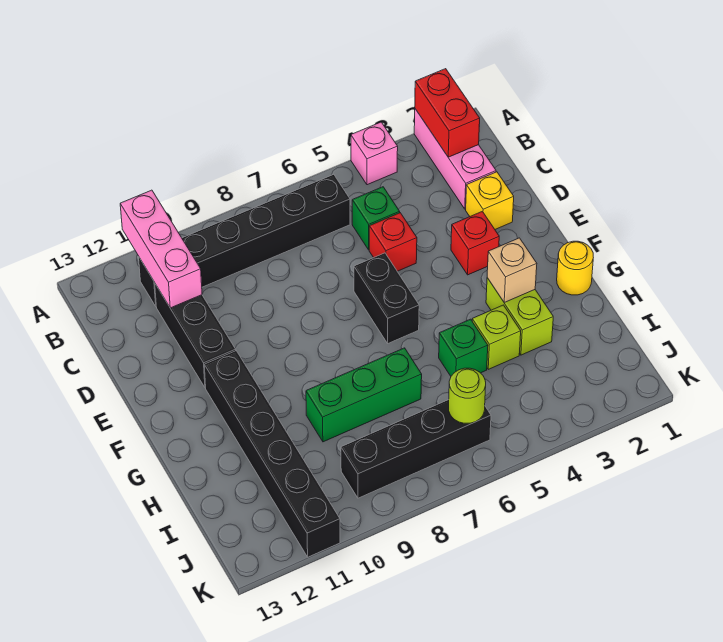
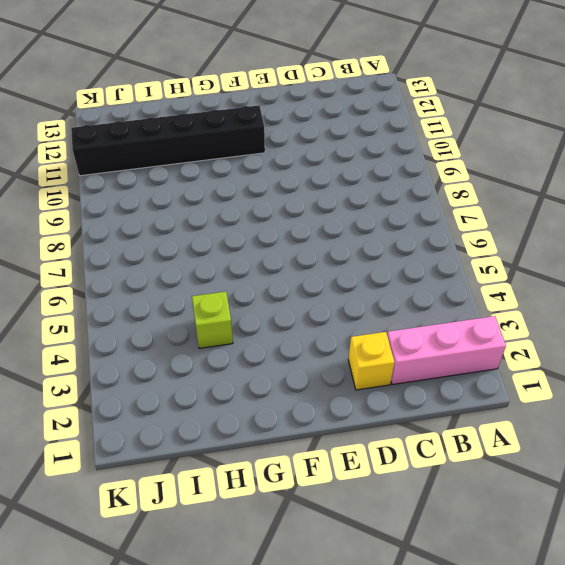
none -> pink brick A4 level 1
none -> black brick B6:B11 level 1
none -> green brick C5 level 1

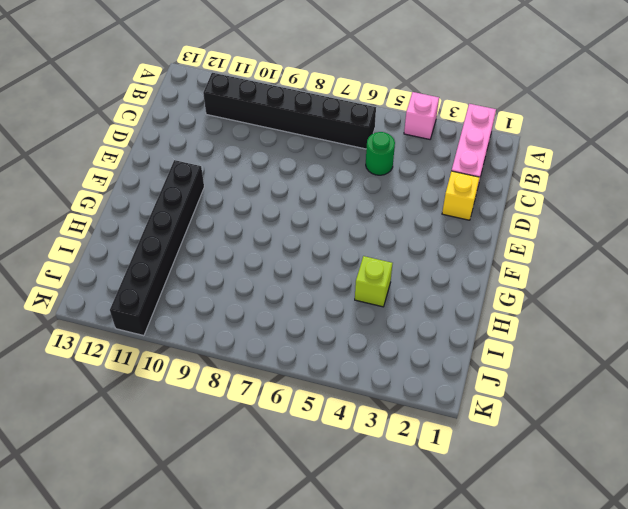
green round brick C5 level 1 -> green brick C5 level 1
none -> black brick C11:E11 level 1
none -> red brick D5 level 1
none -> red brick E3 level 1

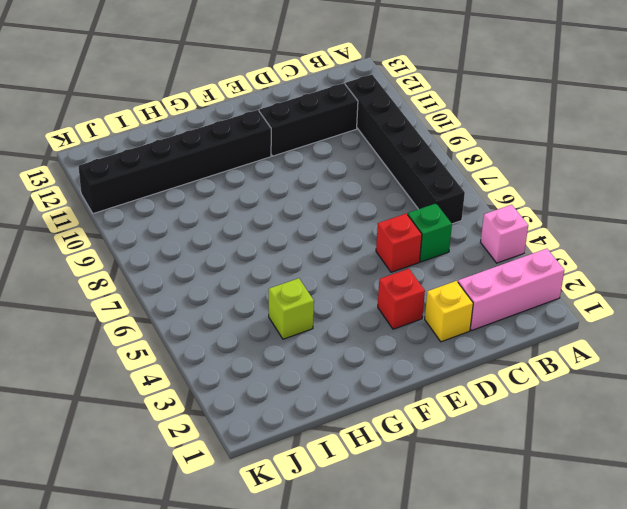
none -> black brick E6:F6 level 1
none -> yellow round brick G1 level 1
none -> lime brick G3:H3 level 1

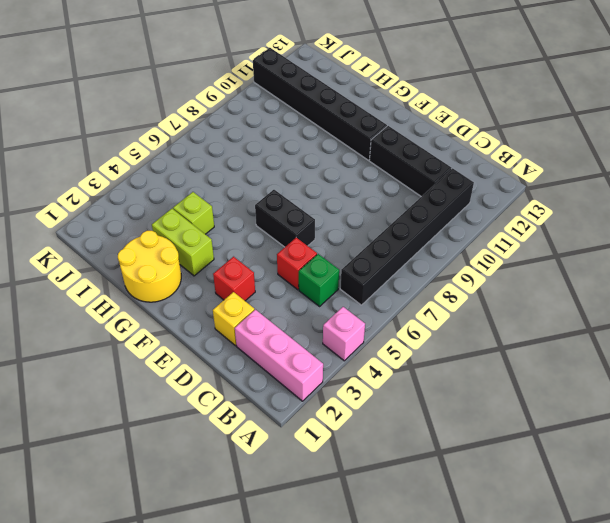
yellow round brick G1:H2 level 1 -> yellow round brick G1 level 1
none -> green brick H5 level 1
none -> green brick H7:H9 level 1
none -> black brick J6:J9 level 1

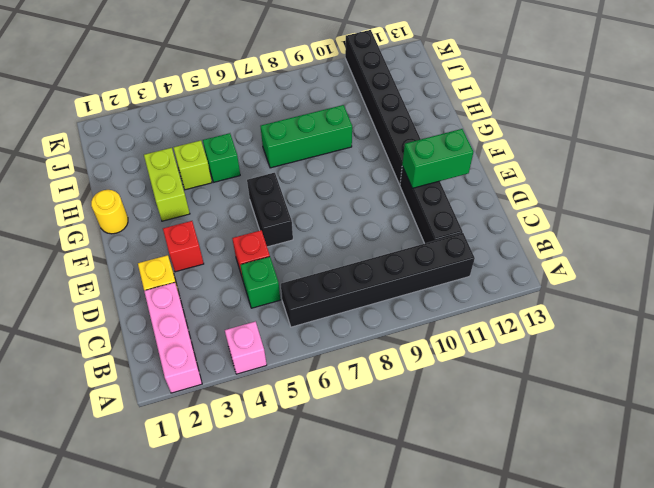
green brick E11:E12 level 2 -> none
none -> black brick J6:J9 level 1
none -> red brick A2:B2 level 2
none -> pink brick A11:C11 level 2

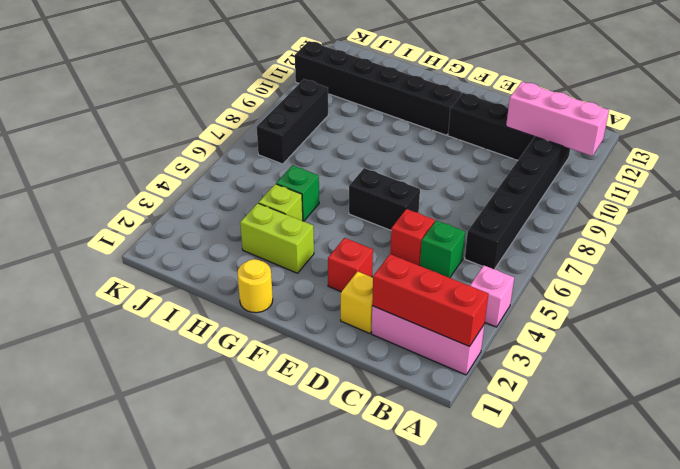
red brick A2:C2 level 2 -> red brick A2:B2 level 2
black brick J7:J9 level 1 -> black brick J6:J9 level 1
none -> green brick H7:H9 level 1
none -> tan brick G3 level 2
none -> lime round brick J6 level 2

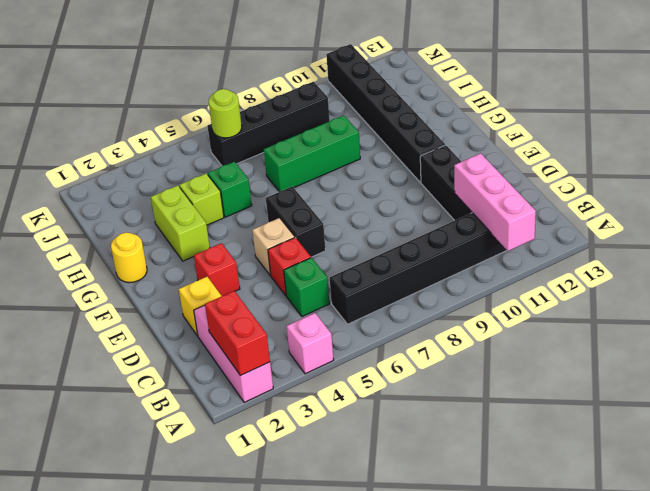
tan brick E5 level 1 -> tan brick G3 level 2

